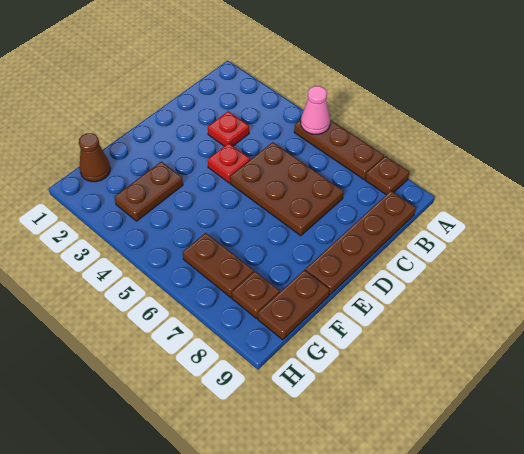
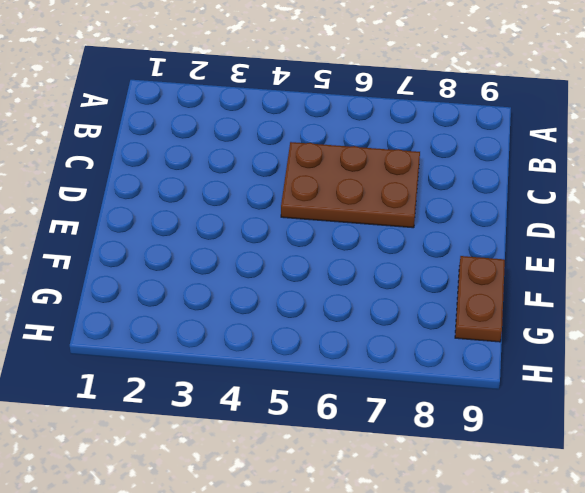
none -> brown plate A5:A7 level 1
none -> brown plate A8 level 1
none -> brown plate B9:E9 level 1

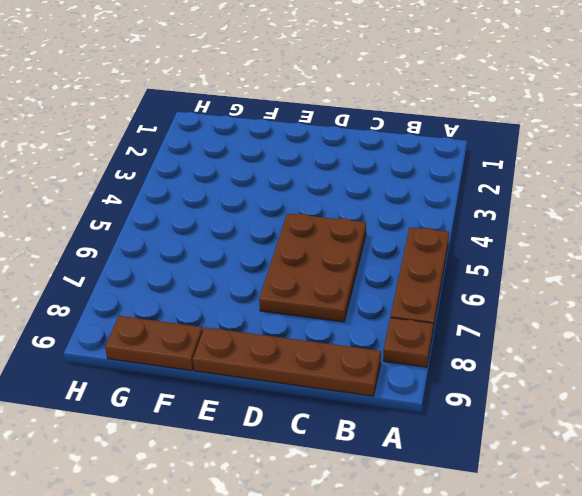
none -> red plate C3 level 1
none -> red plate D4 level 1
none -> brown plate F3:G3 level 1

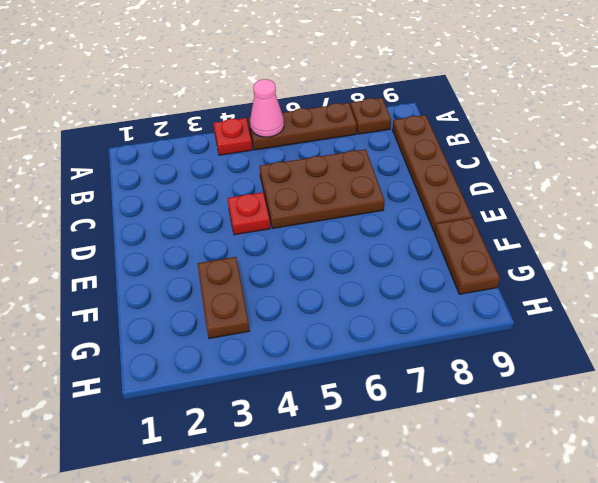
red plate A4 level 1 -> red plate C3 level 1
none -> brown cone G1 level 1
none -> brown plate G6:G7 level 1
none -> brown plate G8 level 1

